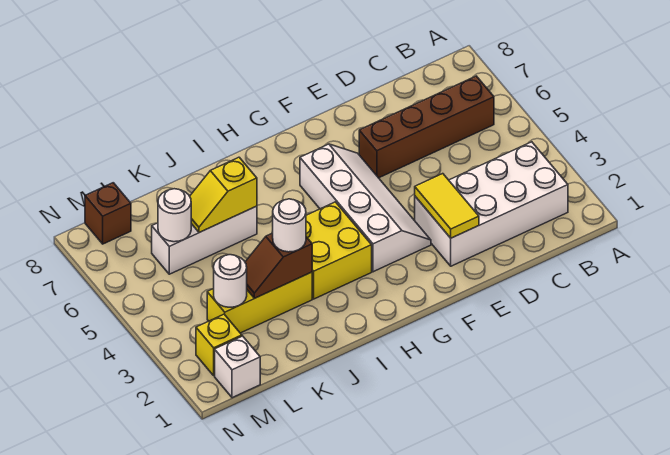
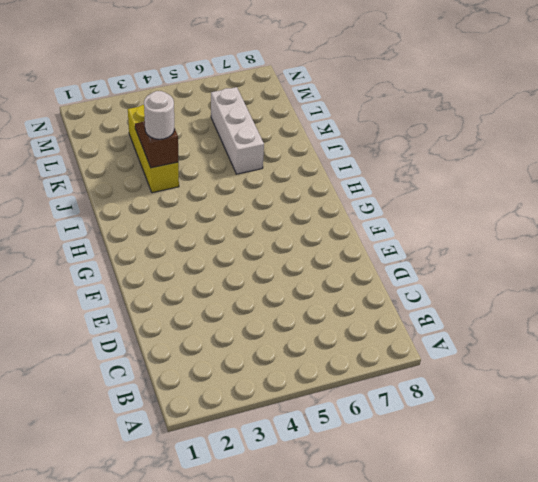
none -> white brick B2:E3 level 1
none -> brown brick B6:E6 level 1
none -> white slope F3:G6 level 1 top G

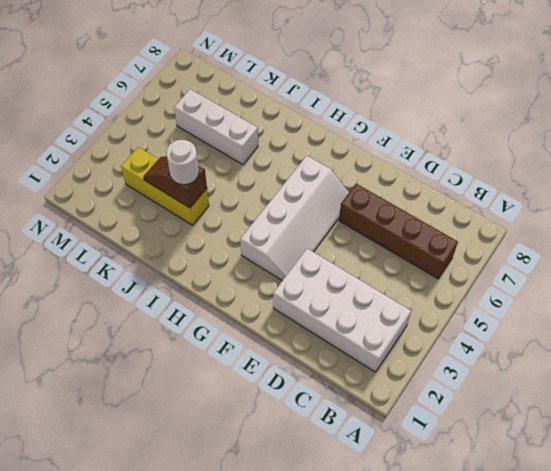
none -> yellow brick H3:I4 level 1
none -> white brick M1 level 1
none -> yellow brick M2 level 1

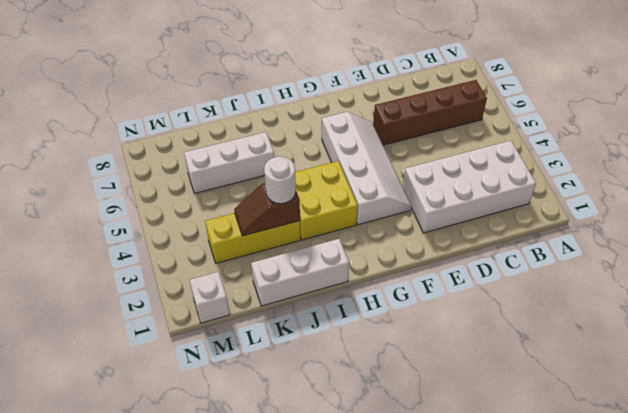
white brick I1:K1 level 1 -> none
none -> yellow brick M2 level 1
none -> brown brick M8 level 1
none -> yellow tile E2:E3 level 2

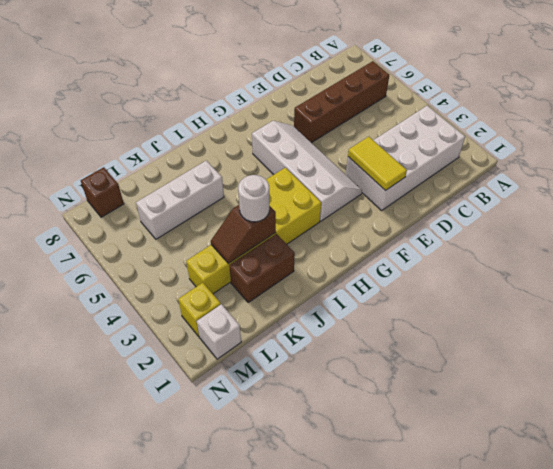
brown brick J2:K2 level 1 -> none
none -> yellow slope J6:K6 level 2 top J
none -> white round brick L3 level 2
none -> white round brick L6 level 2

